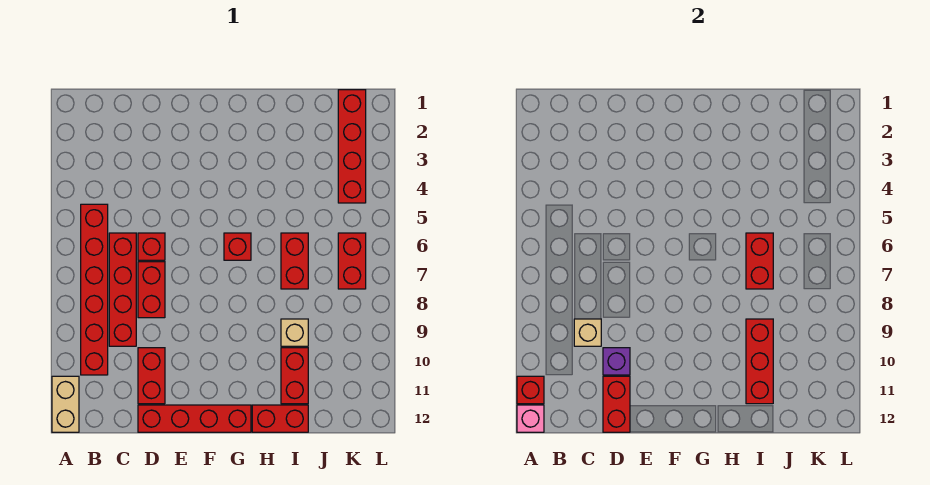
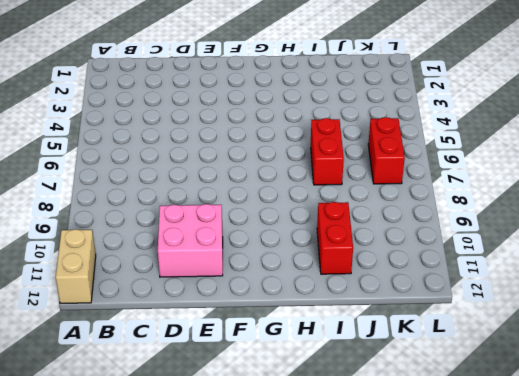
pink brick D10:E11 level 1 -> red brick D10:D11 level 1
none -> red brick B5:B10 level 1
none -> red brick C6:C9 level 1
none -> red brick D6 level 1

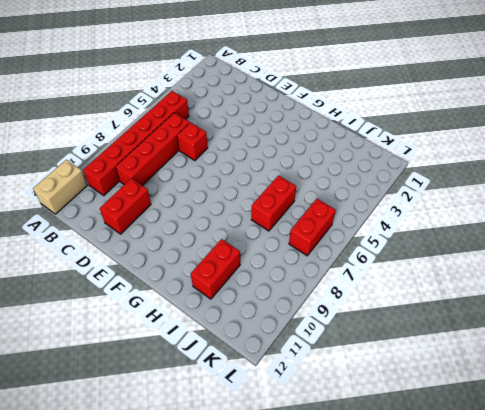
none -> red brick D7:D8 level 1
none -> red brick D12:G12 level 1
none -> red brick G6 level 1

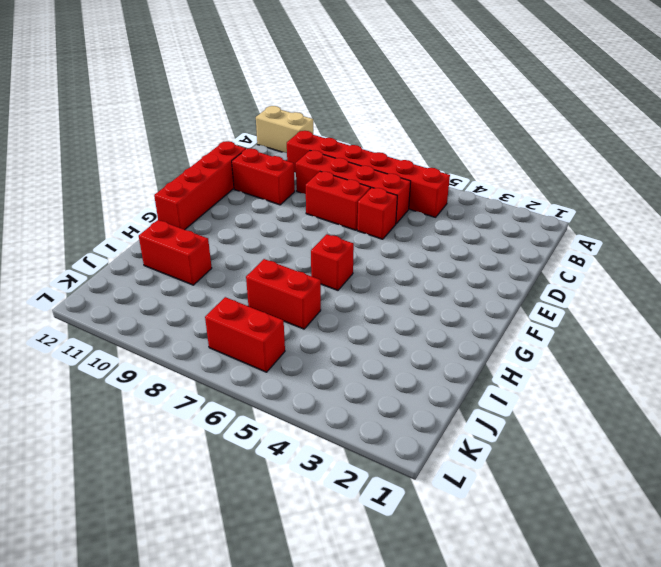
none -> red brick H12:I12 level 1
none -> tan brick I9 level 1
none -> red brick K1:K4 level 1

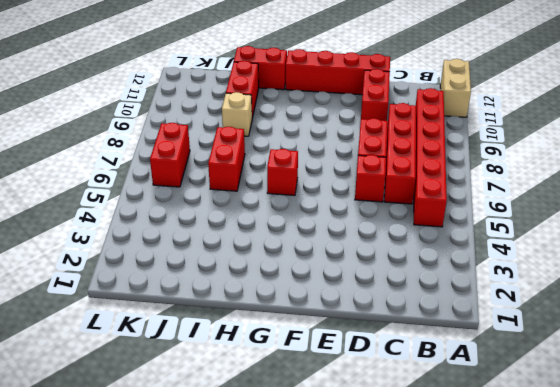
none -> red brick K1:K4 level 1
none -> red brick A11 level 2
none -> pink brick A12 level 2

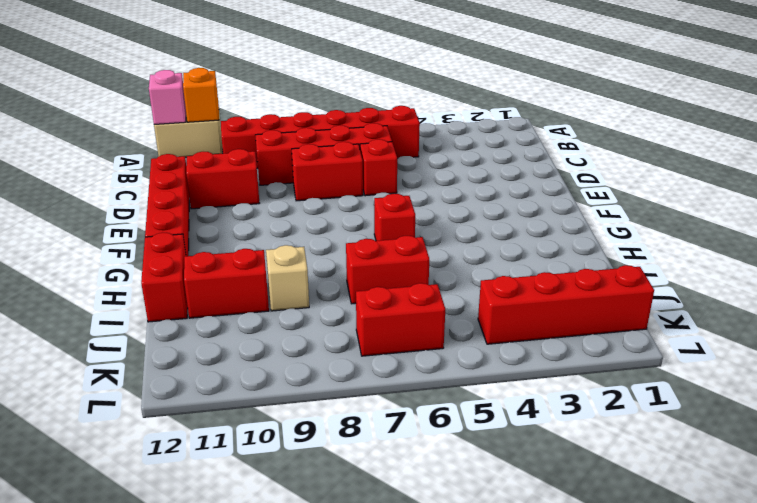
orange brick A11 level 2 -> red brick A11 level 2
none -> tan brick C9 level 2
none -> purple brick D10 level 2
none -> red brick D11:D12 level 2

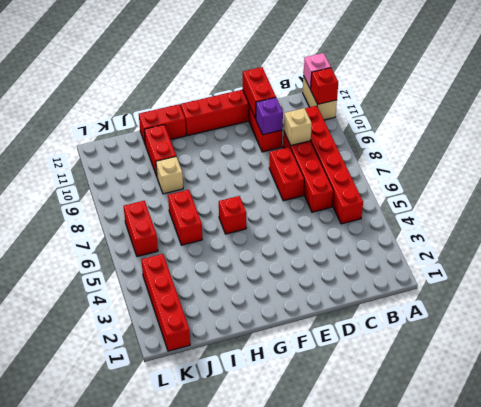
none -> red brick D6 level 1
none -> red brick I6:I7 level 2
none -> red brick I9:I11 level 2

